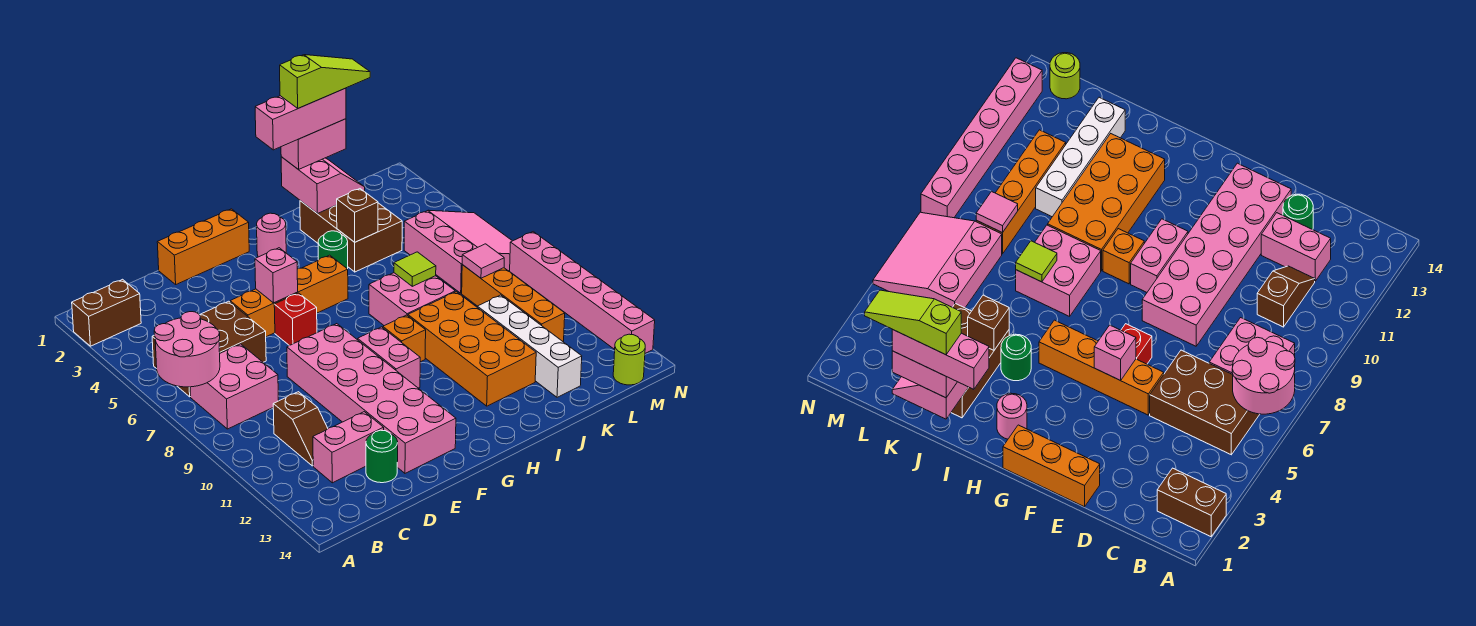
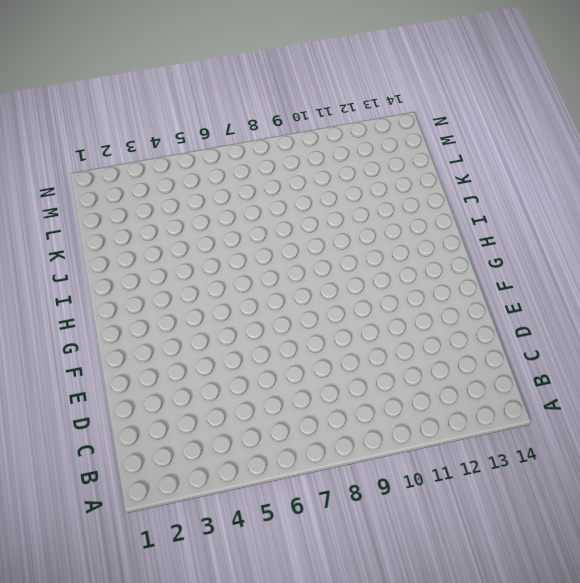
none -> brown brick A2:B2 level 1
none -> brown brick B5:D6 level 1
none -> pink brick B7:C8 level 1
none -> brown slope C10:C11 level 1 top 10

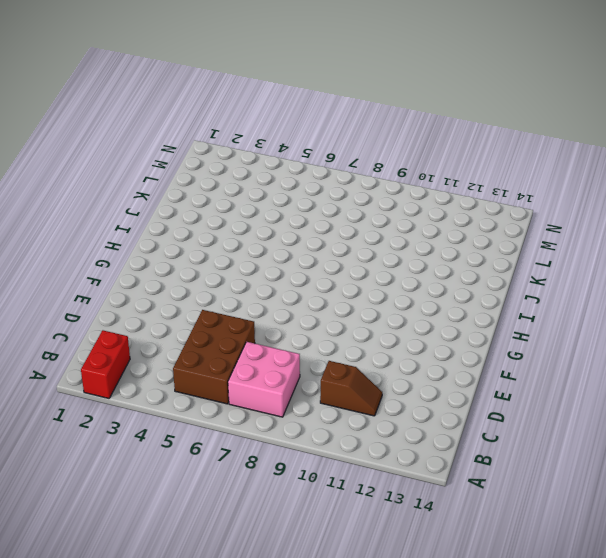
red brick A2:B2 level 1 -> brown brick A2:B2 level 1
none -> pink brick C12:D12 level 1
none -> green round brick D13 level 1
none -> orange brick E1:G1 level 1
none -> orange brick E5:H5 level 1

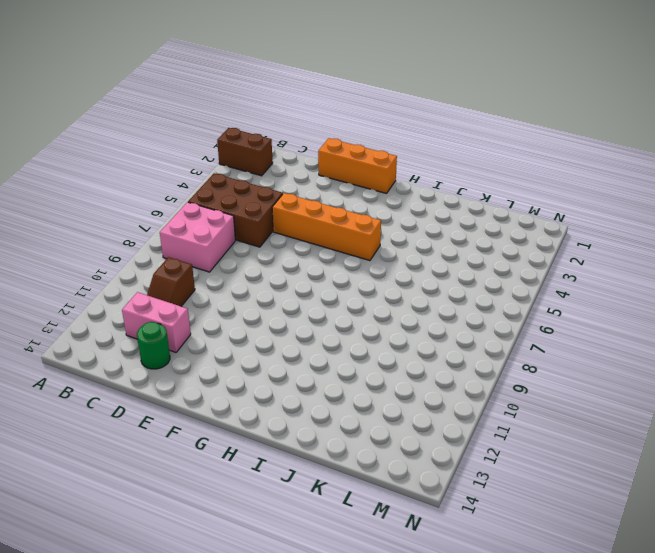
none -> pink brick E8:F13 level 1
none -> red brick F6 level 1
none -> pink brick G9:G10 level 1
none -> pink round brick H2 level 1

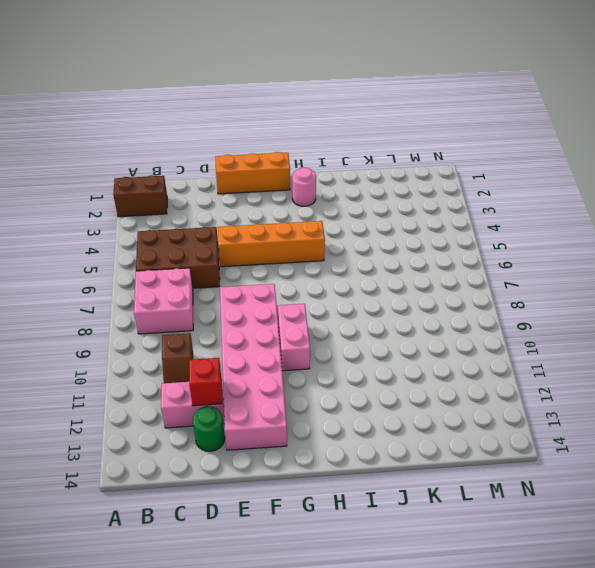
red brick D12 level 2 -> red brick F6 level 1
none -> orange brick H9 level 1
none -> green round brick I4 level 1
none -> pink brick I7:J8 level 1
none -> orange brick I9:J12 level 1

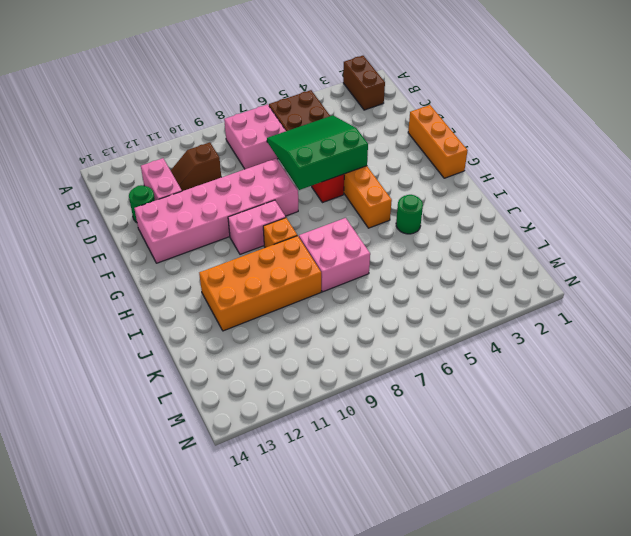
green slope D5:F7 level 2 top F -> pink brick F5 level 2
none -> pink round brick H2 level 1
none -> brown brick J2:K4 level 1
none -> white brick K10:K13 level 1
none -> pink slope L5:N7 level 1 top L

